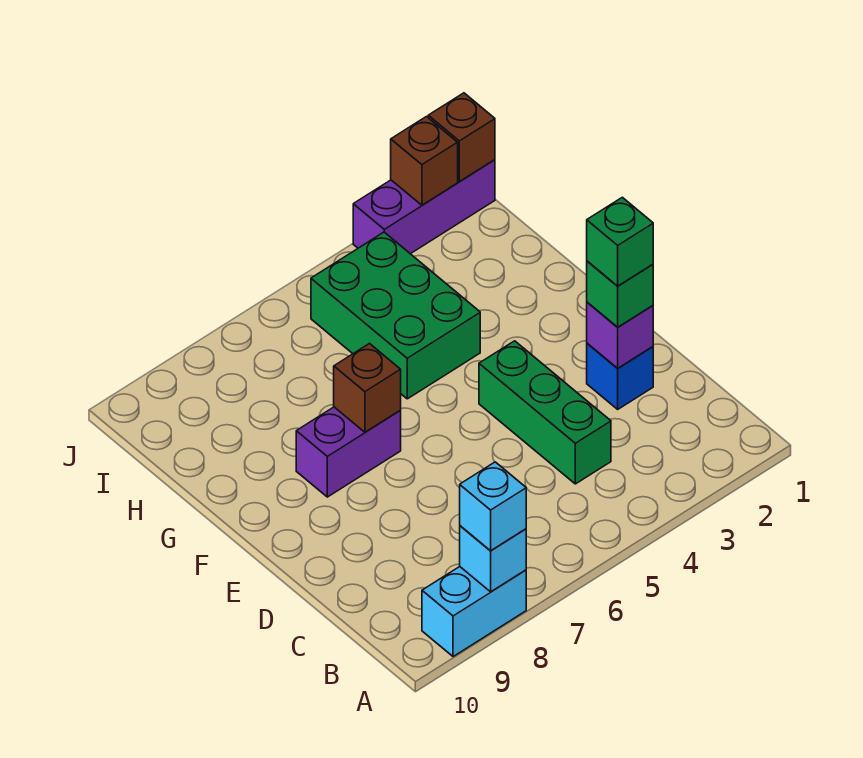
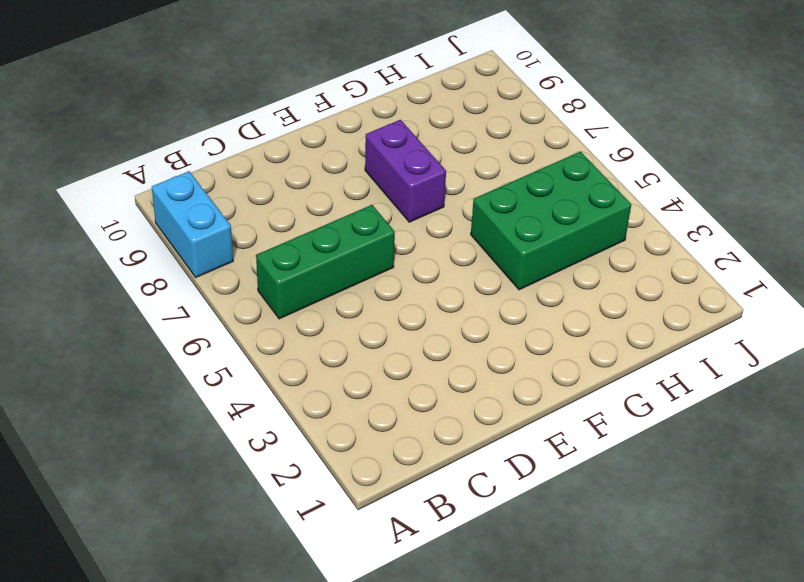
green brick B6:D6 level 1 -> green brick C4:E4 level 1
none -> blue brick D2 level 1
none -> purple brick J1:J3 level 1
none -> cyan brick A8 level 2

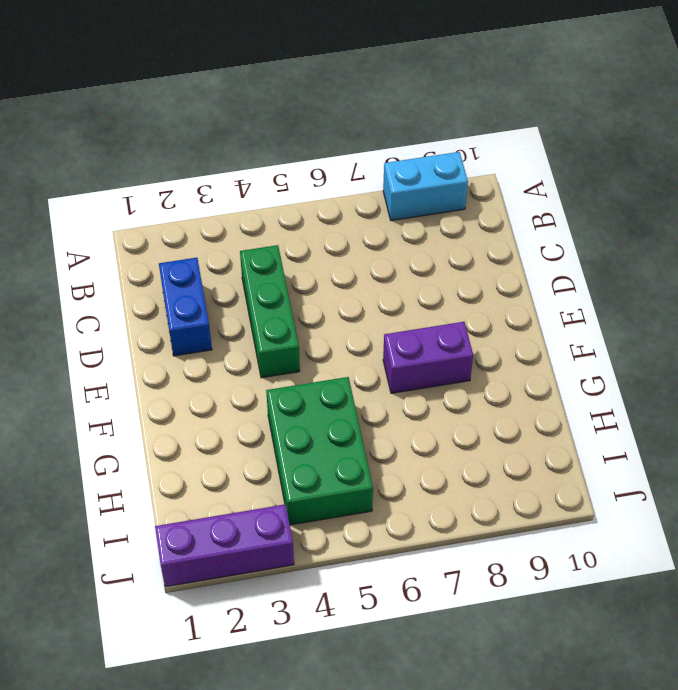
blue brick C2:D2 level 1 -> blue brick D2 level 1
none -> cyan brick A8 level 2
none -> purple brick D2 level 2
none -> brown brick F7 level 2

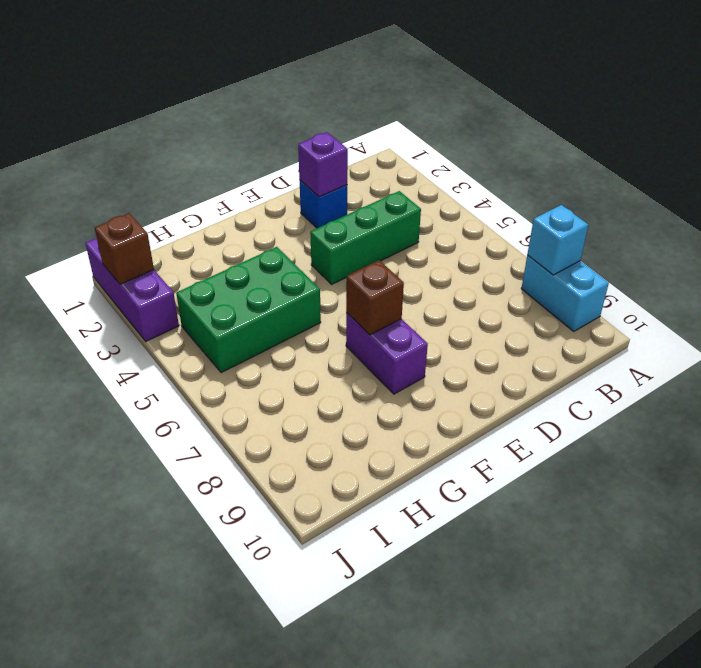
none -> brown brick J1 level 2
none -> cyan brick A8 level 3
none -> green brick D2 level 3

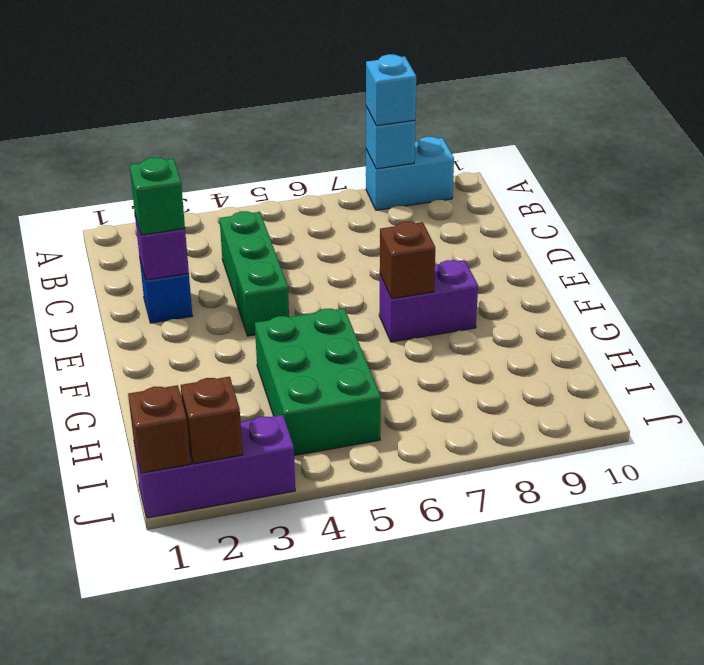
none -> green brick D2 level 4

